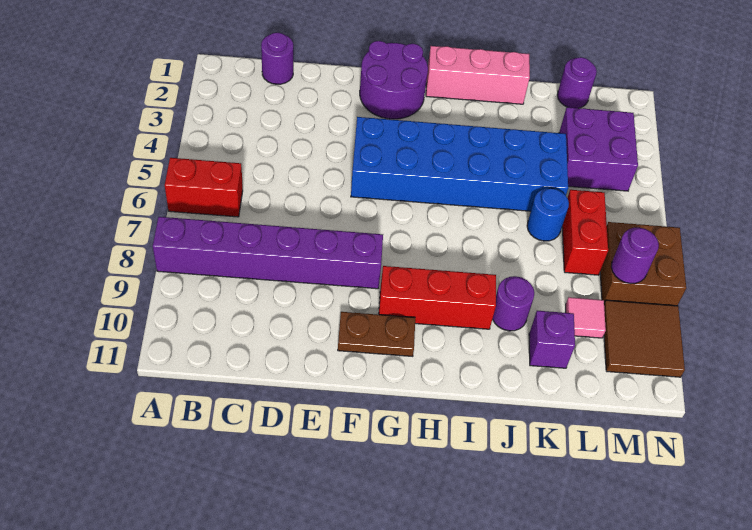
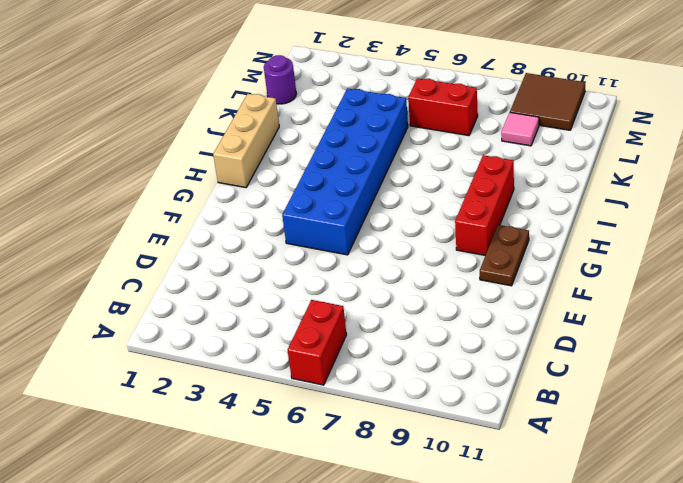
tan brick H1:J1 level 1 -> pink brick H1:J1 level 1
none -> purple brick A8:F8 level 1
none -> purple round brick C1 level 1
none -> purple round brick F1:G2 level 1

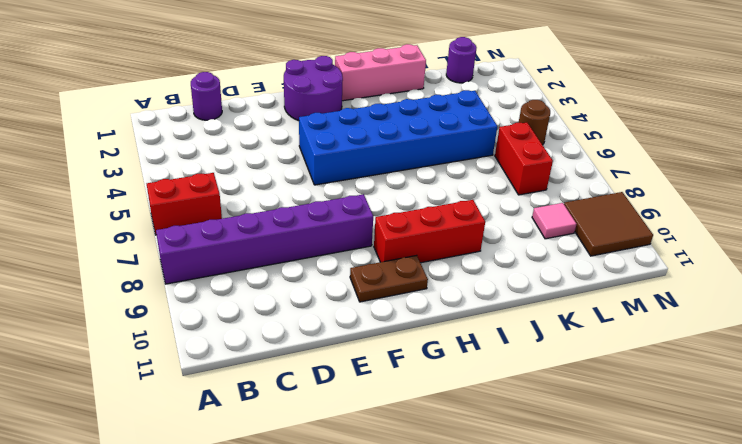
brown round brick M5 level 1 -> none
none -> purple round brick J9 level 1
none -> blue round brick K6 level 1
none -> purple brick K10 level 1

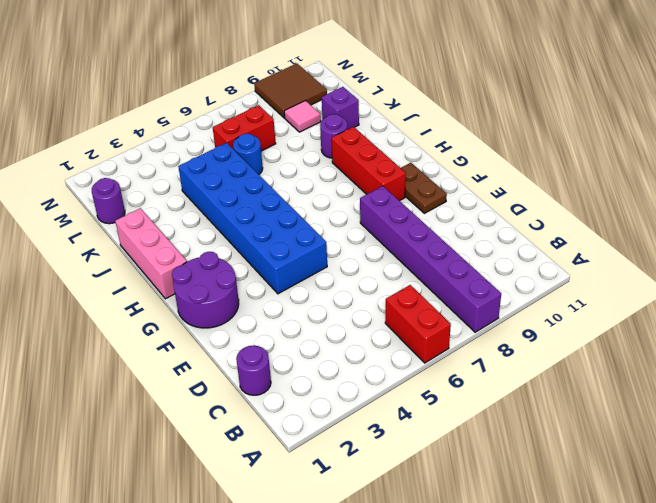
none -> purple brick L3:M4 level 1
none -> brown brick M7:N8 level 1
none -> purple round brick M8 level 2

